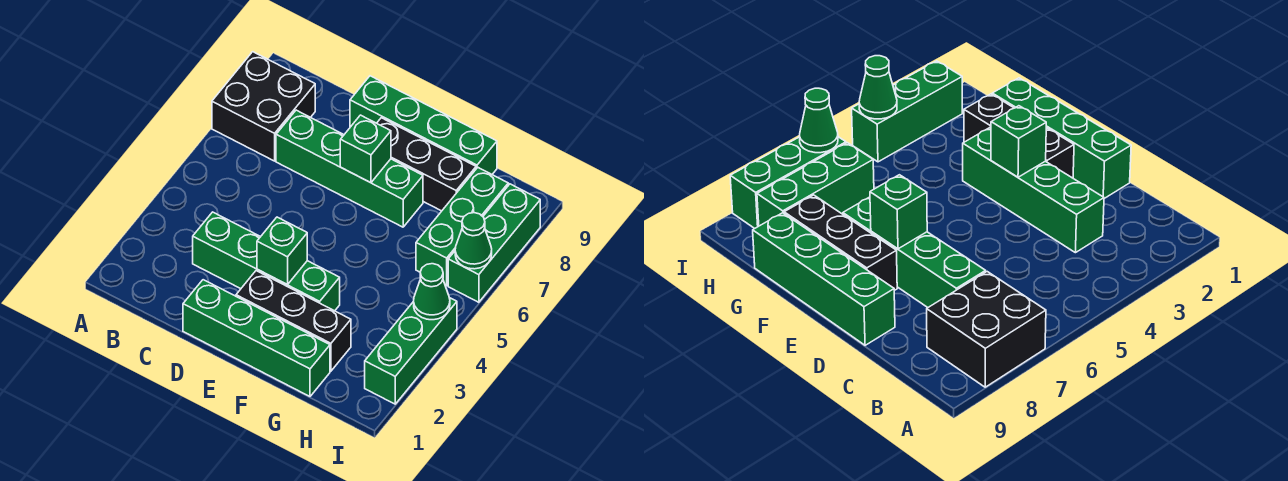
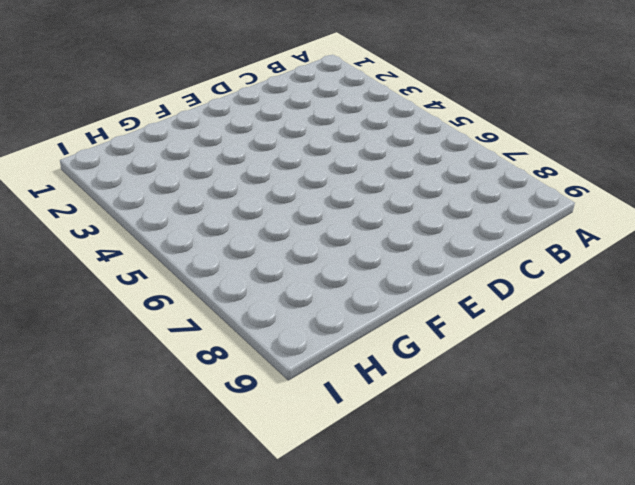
none -> black brick A7:B8 level 1
none -> green brick C3:F3 level 1
none -> green brick C7:F7 level 1

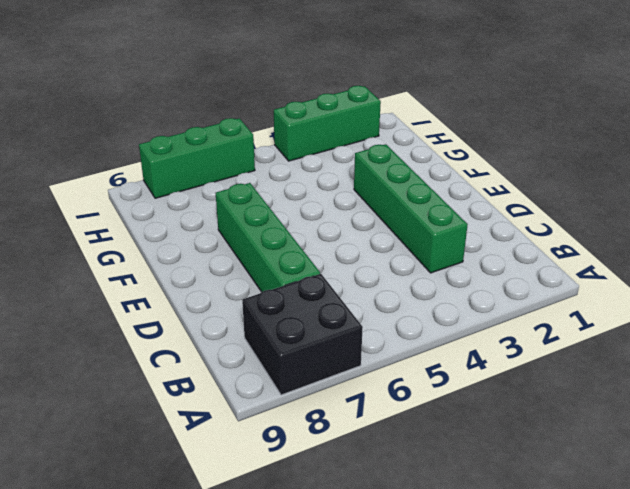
none -> green brick D1:G1 level 1
none -> green brick D9:G9 level 1
none -> black brick E2:G2 level 1

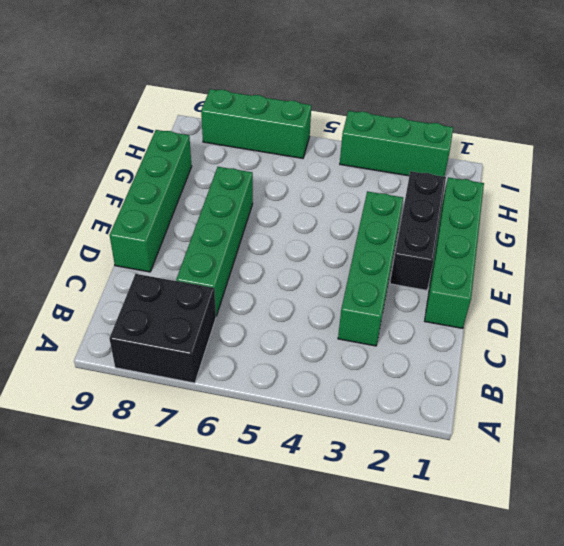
none -> black brick E8:G8 level 1
none -> green brick H6:H8 level 1
none -> green brick E3 level 2

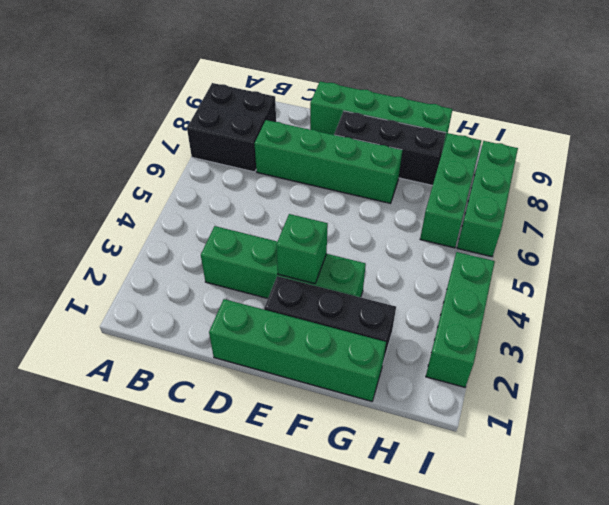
none -> green brick E7 level 2
none -> green cone I4 level 2
none -> green cone I6 level 2

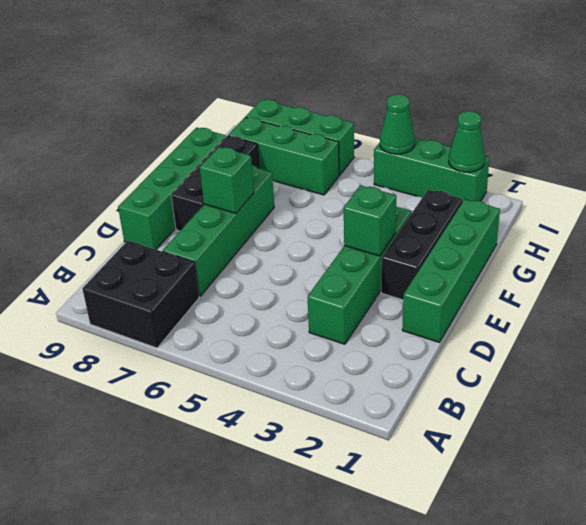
green cone I2 level 2 -> green cone I6 level 2

